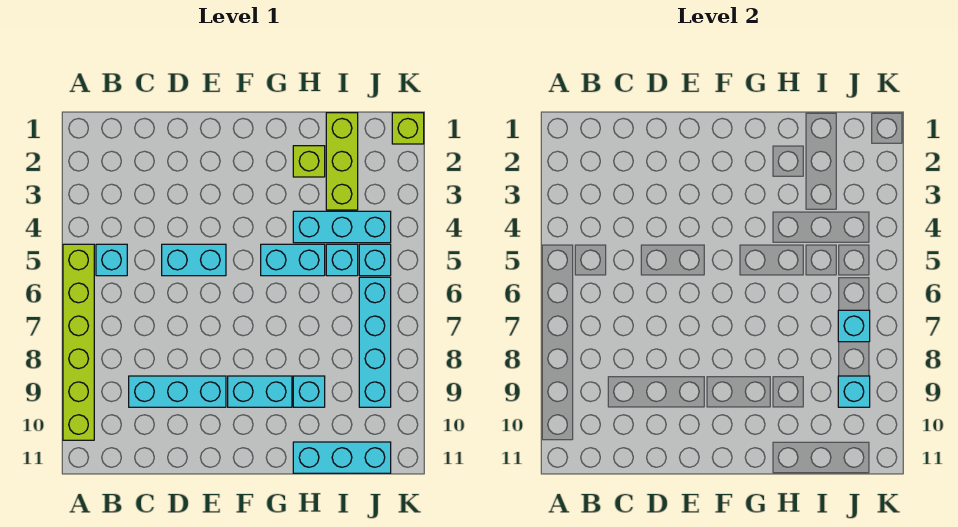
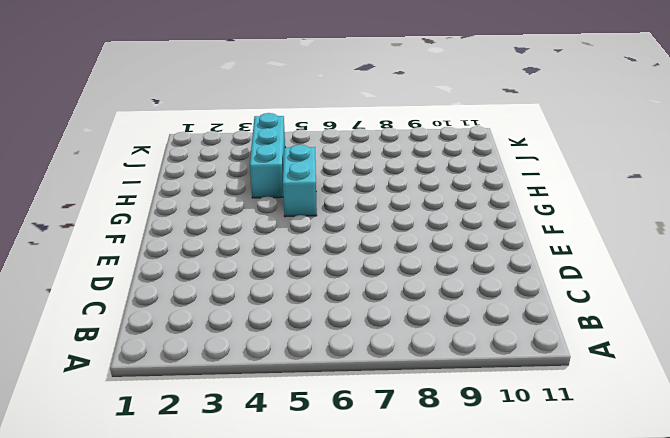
none -> lime brick A5:A10 level 1
none -> cyan brick B5 level 1
none -> cyan brick C9:E9 level 1

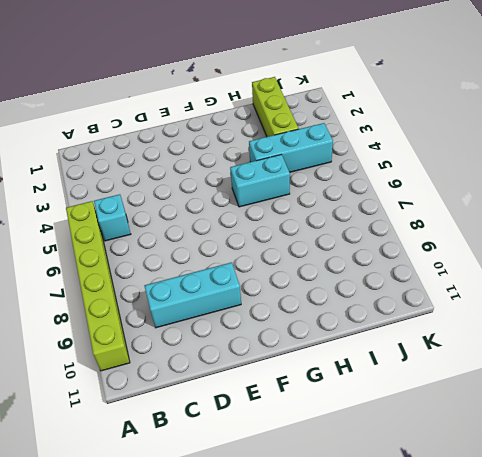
none -> cyan brick D5:E5 level 1
none -> cyan brick F9:G9 level 1
none -> lime brick H2 level 1

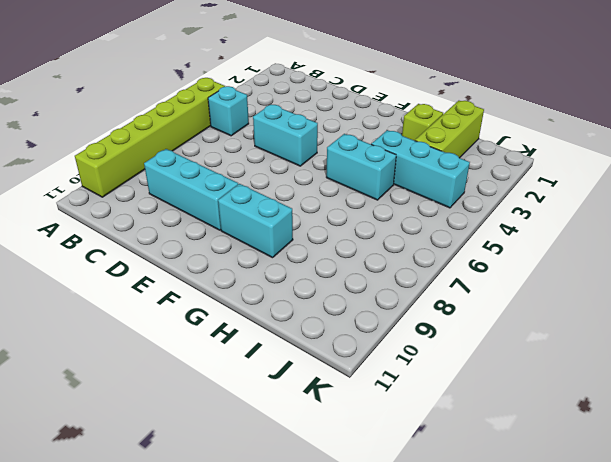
none -> cyan brick H9 level 1
none -> cyan brick H11:J11 level 1
none -> cyan brick I5 level 1

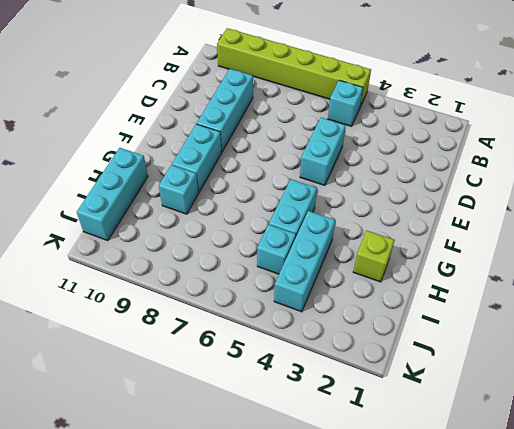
none -> lime brick I1:I3 level 1
none -> cyan brick J5 level 1
none -> cyan brick J6:J9 level 1

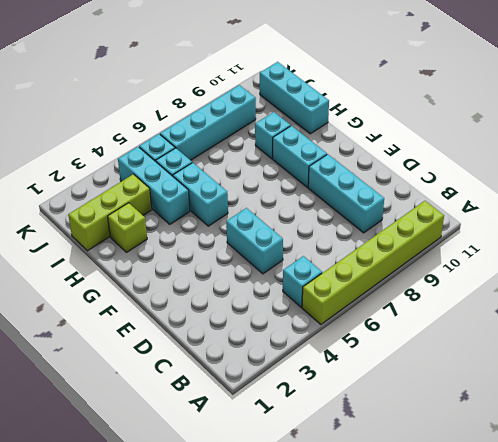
none -> lime brick K1 level 1
none -> cyan brick J7 level 2
none -> cyan brick J9 level 2

